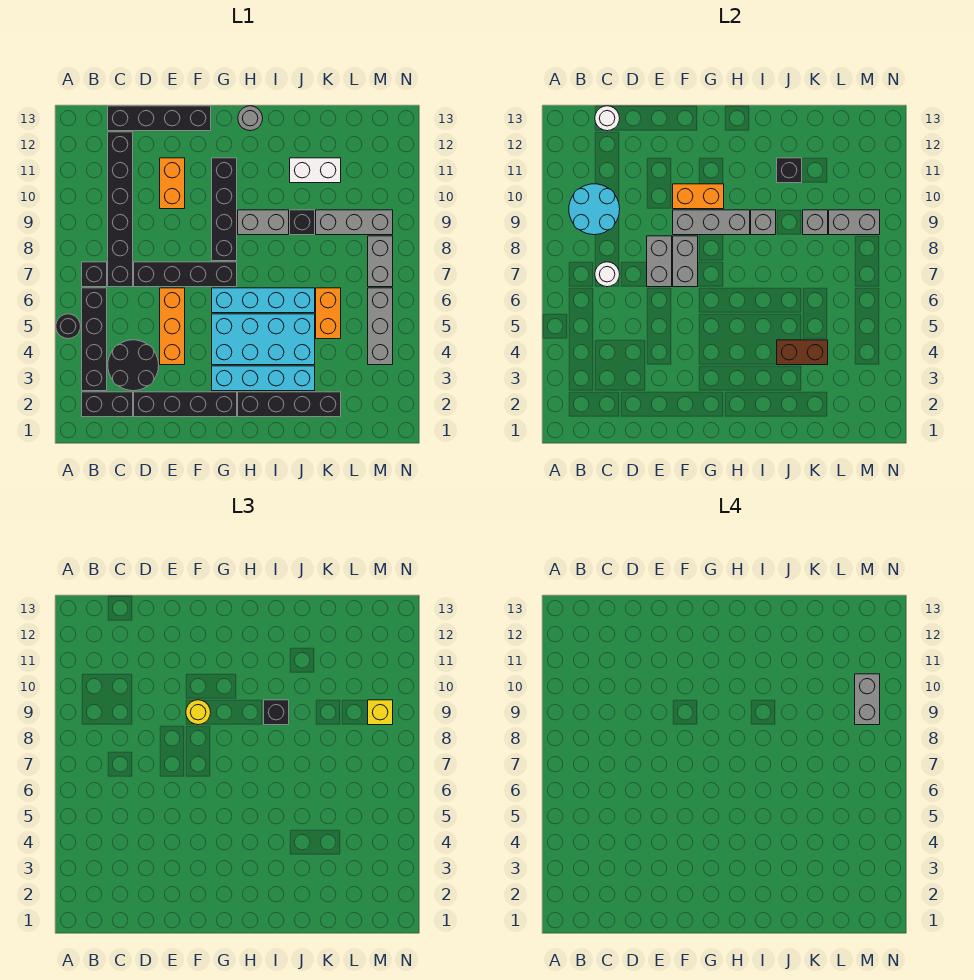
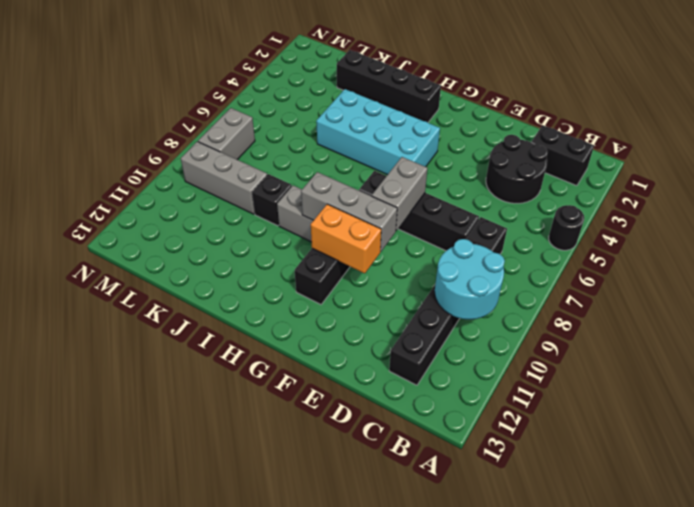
none -> black brick B3:B6 level 1
none -> black brick B7 level 1
none -> black brick C13:F13 level 1
none -> black brick D2:G2 level 1

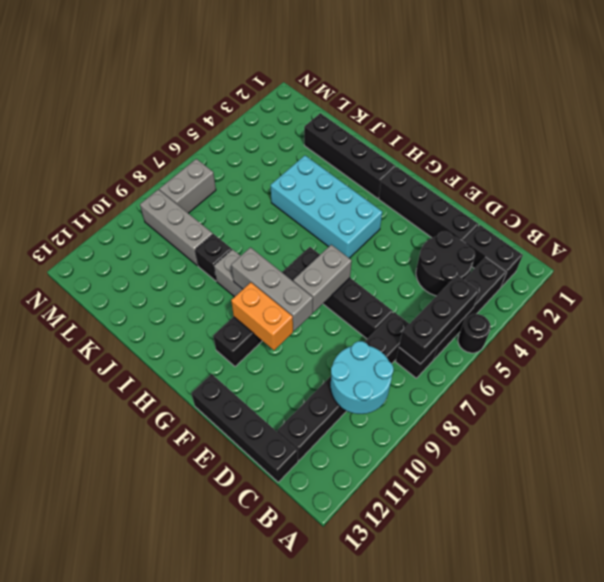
black brick B5:B7 level 2 -> none
none -> orange brick E4:E6 level 1
none -> orange brick E10:E11 level 1
none -> cyan brick G3:J3 level 1
none -> cyan brick G6:J6 level 1

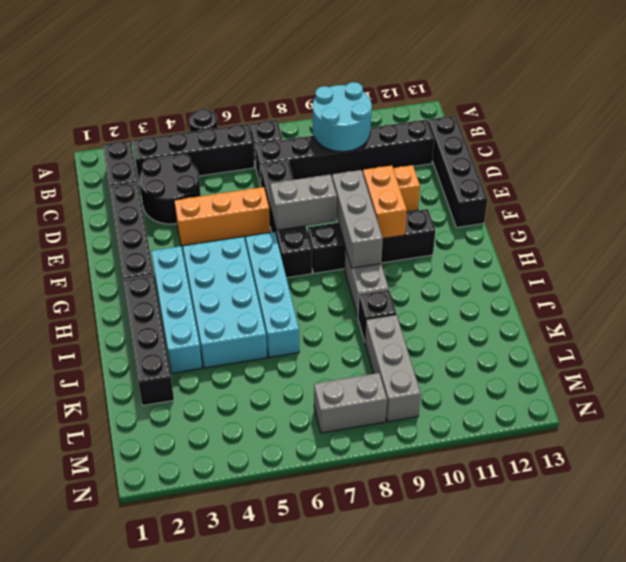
none -> grey round brick H13 level 1
none -> white brick J11:K11 level 1
none -> orange brick K5:K6 level 1
none -> grey brick M4:M6 level 1

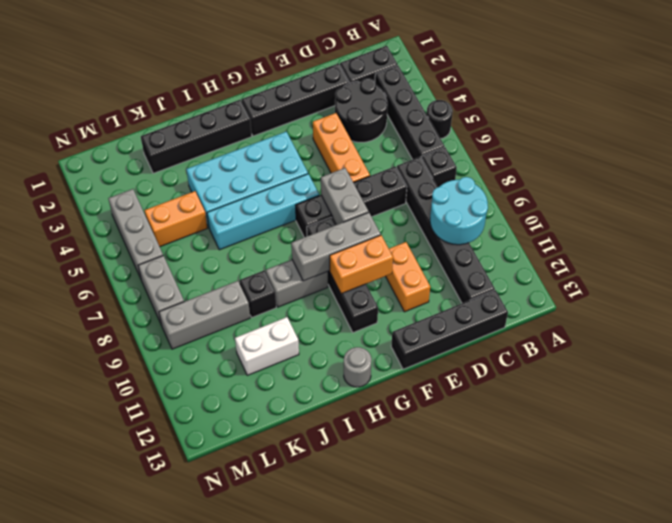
orange brick K5:L5 level 1 -> orange brick K5:K6 level 1
none -> cyan brick G3:J3 level 1
none -> white round brick C7 level 2
none -> white round brick C13 level 2
none -> grey brick E7:E8 level 2

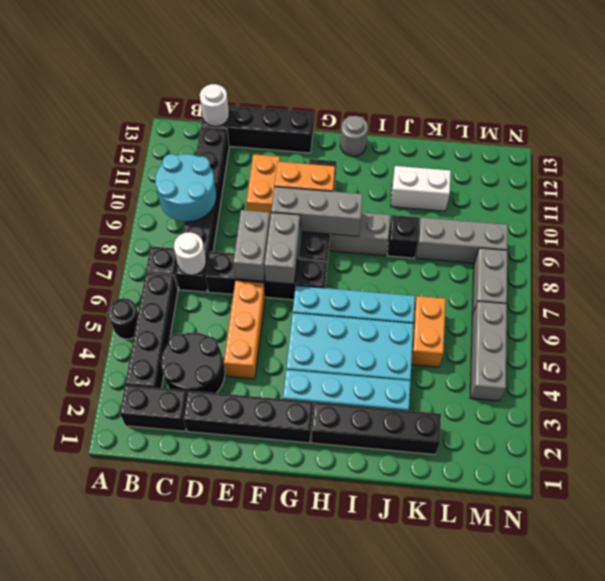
none -> grey brick I9 level 2
none -> brown brick J4:K4 level 2
none -> black brick J11 level 2
none -> grey brick K9 level 2

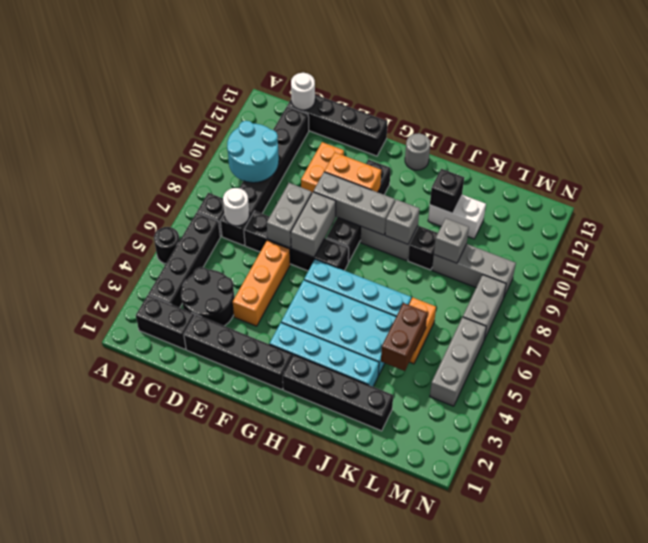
brown brick K4:K5 level 2 -> brown brick J4:K4 level 2
none -> grey brick L9:M9 level 2
none -> yellow round brick F9 level 3
none -> black brick I9 level 3
none -> yellow brick M9 level 3

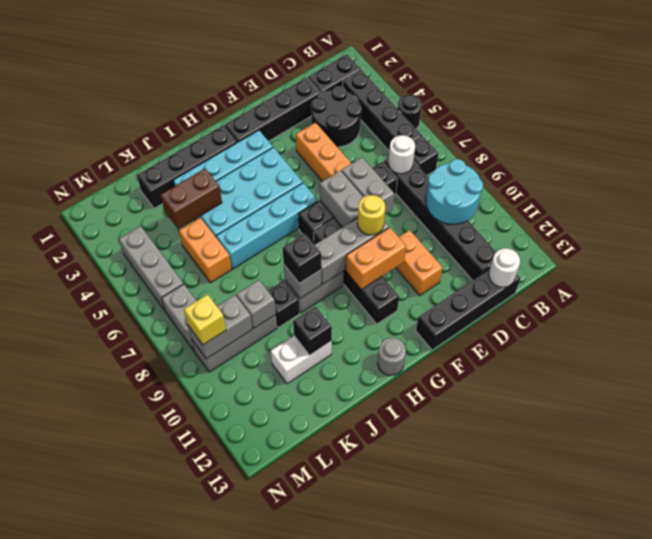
none -> grey brick M9:M10 level 4

